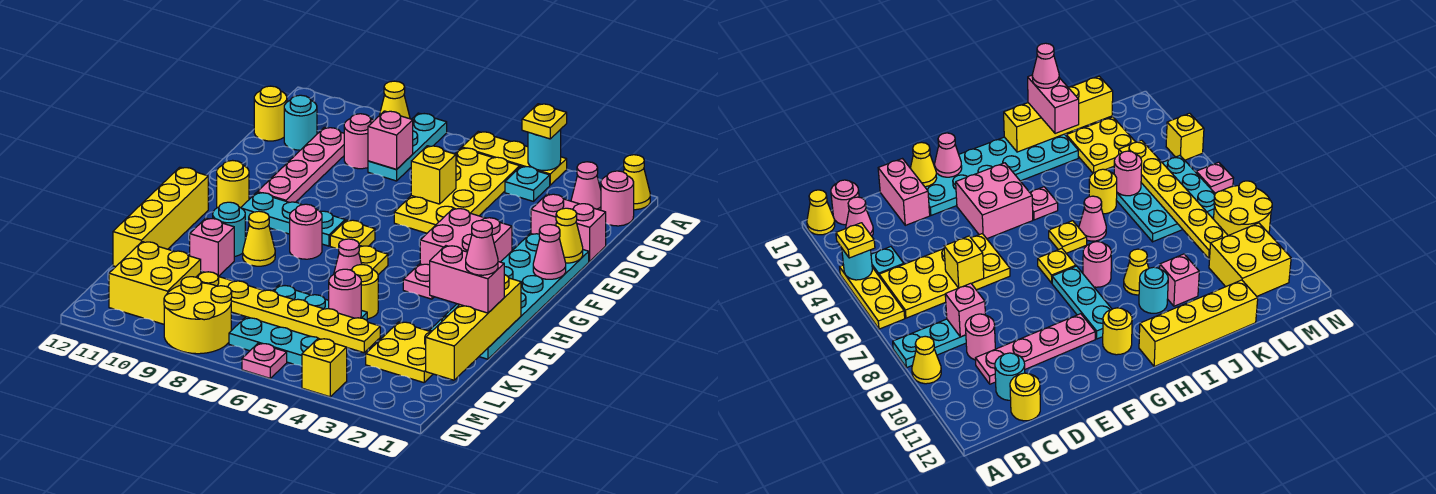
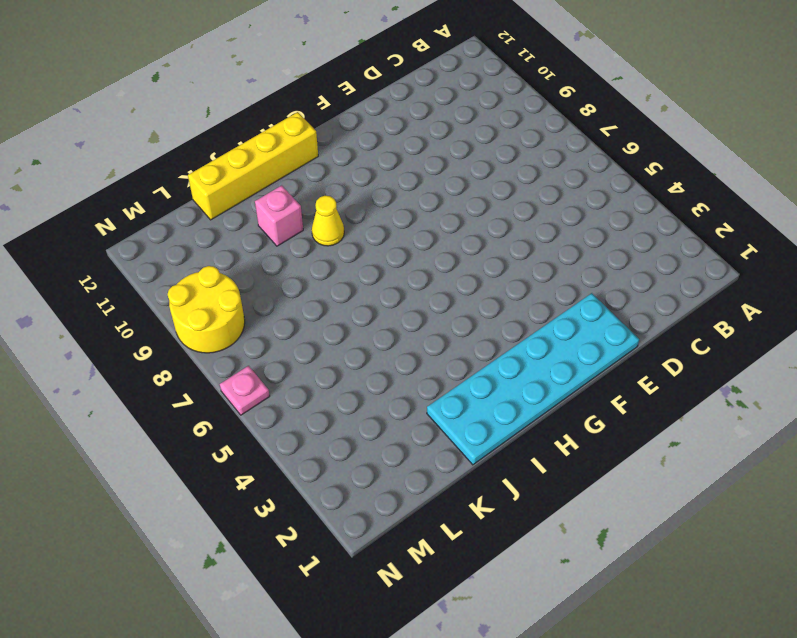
none -> yellow cone A1 level 1
none -> yellow plate A4:A6 level 1
none -> cyan plate A8:C8 level 1
none -> yellow cone A9 level 1

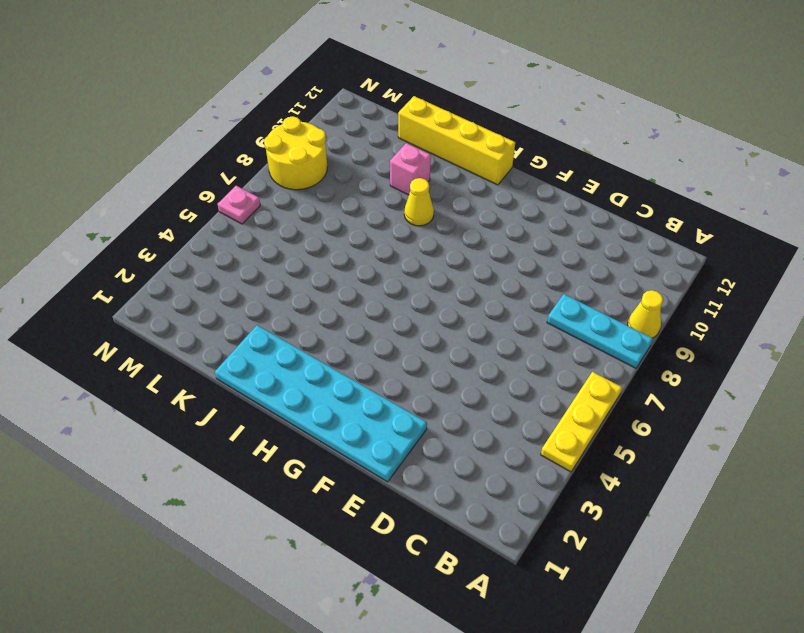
none -> yellow cone A1 level 1
none -> pink round brick B1 level 1
none -> pink cone B2 level 1
none -> cyan plate B4 level 1

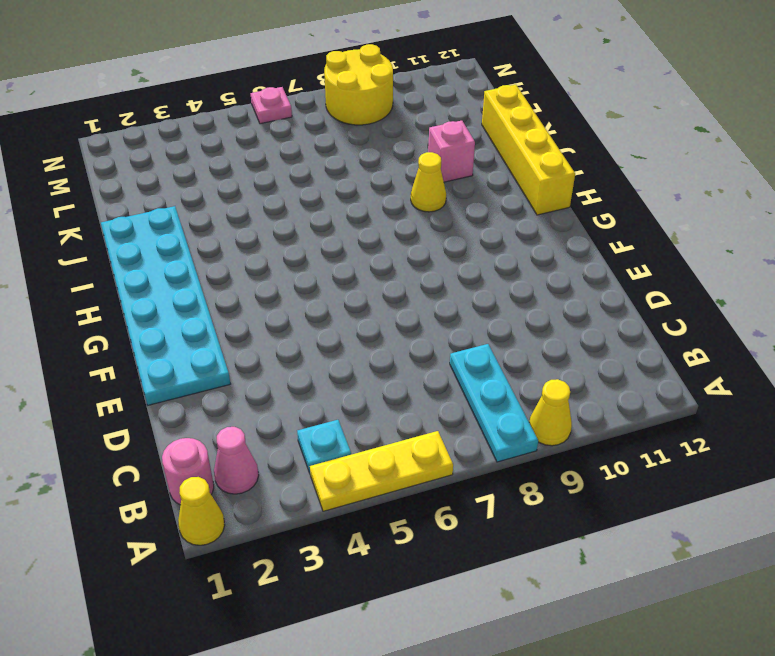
none -> yellow plate B5:E6 level 1
none -> pink round brick C9 level 1
none -> pink plate C10:F10 level 1
none -> cyan round brick C11 level 1

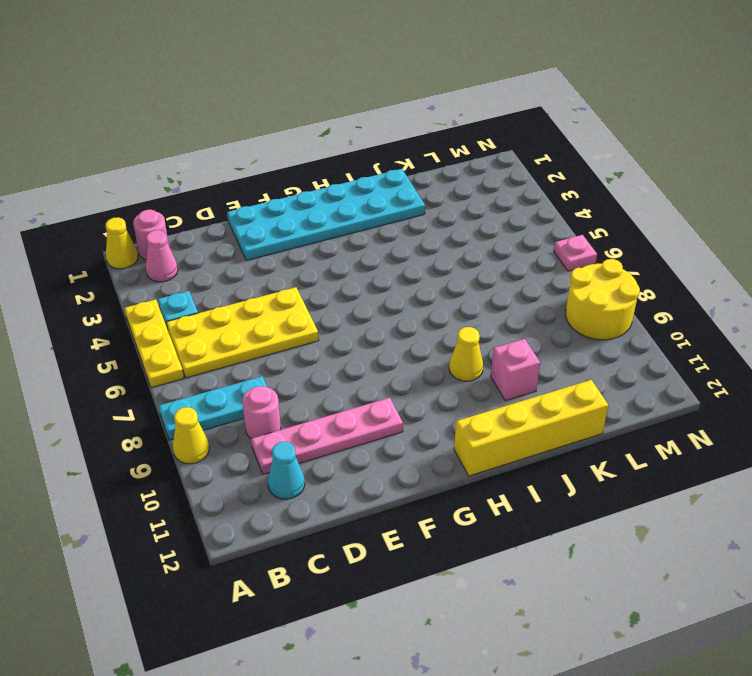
cyan cone C11 level 1 -> cyan round brick C11 level 1
none -> yellow round brick C12 level 1
none -> pink brick D1:D2 level 1
none -> pink brick F3:G4 level 1
none -> yellow plate G7 level 1

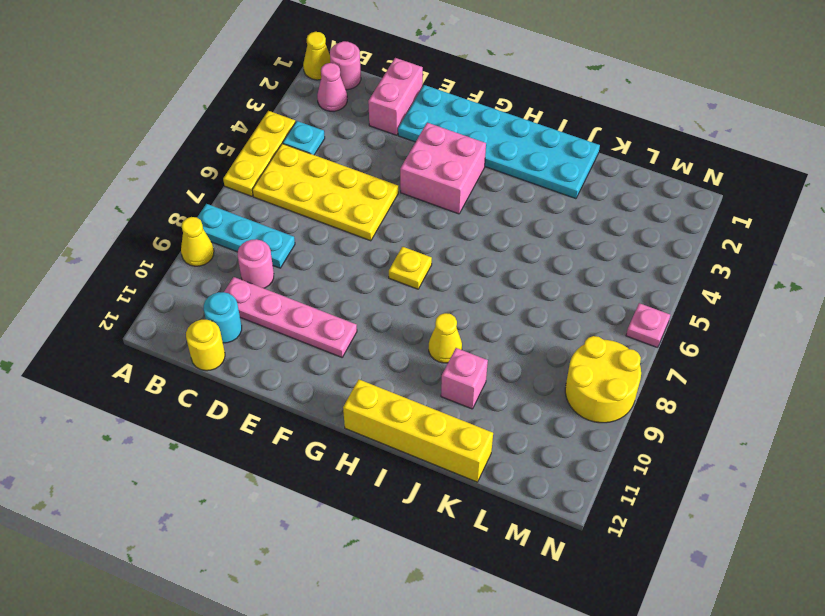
none -> cyan plate G8:G10 level 1
none -> yellow round brick G11 level 1
none -> pink plate H4 level 1
none -> yellow plate H6 level 1

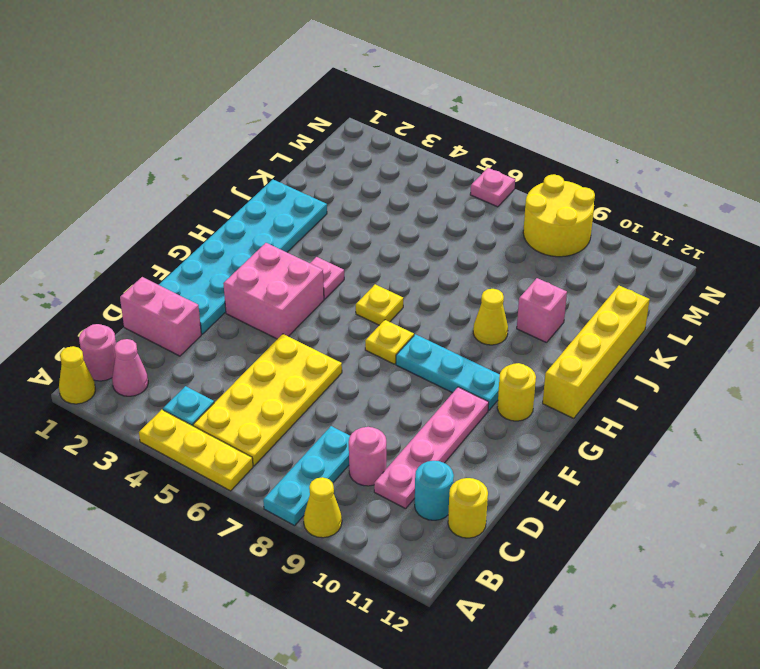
none -> pink round brick H8 level 1
none -> pink cone I6 level 1
none -> cyan round brick I10 level 1
none -> yellow round brick J5 level 1

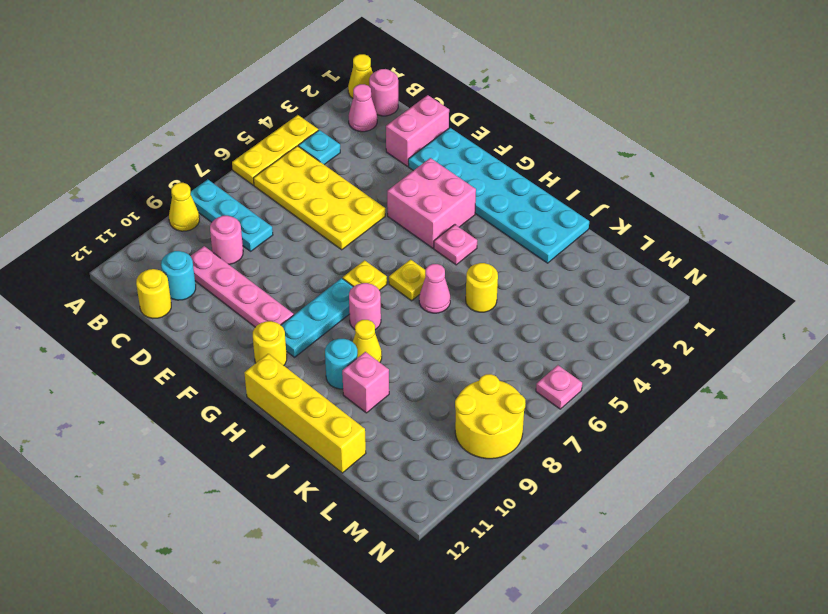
none -> yellow plate K2:L3 level 1
none -> cyan plate K5:M7 level 1
none -> yellow brick L10:M11 level 1
none -> yellow brick N4 level 1

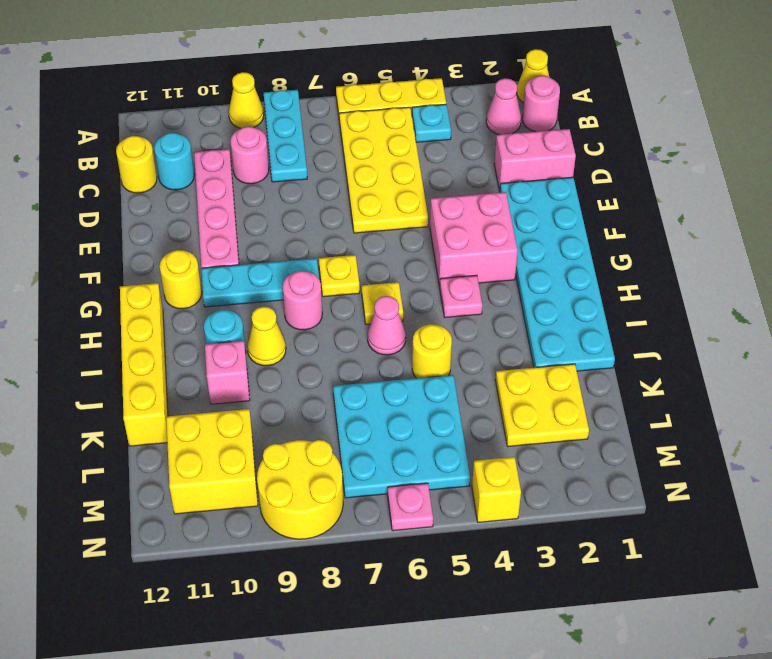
none -> cyan round brick A4 level 2
none -> pink brick C8 level 2
none -> yellow brick D6 level 2
none -> yellow cone E1 level 2

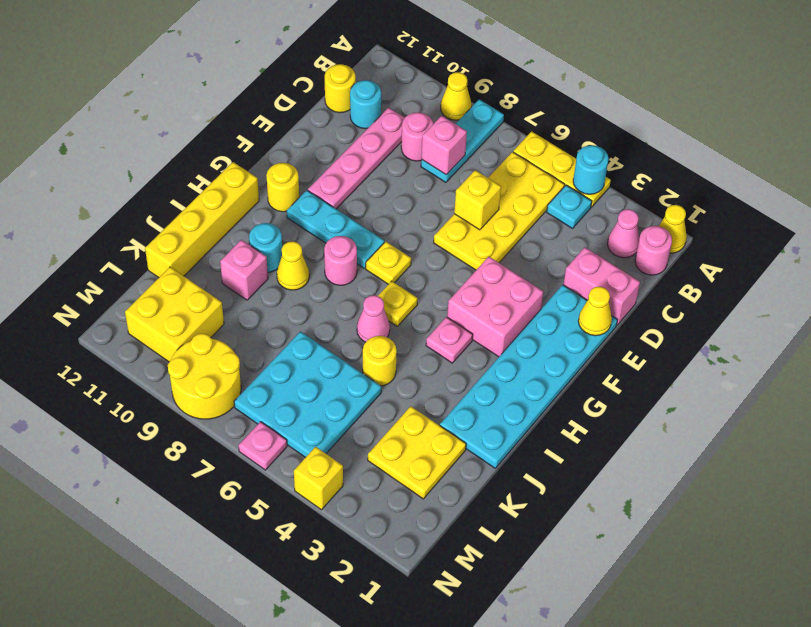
none -> pink cone F1 level 2
none -> yellow brick I1:L1 level 2
none -> pink round brick K5 level 2
none -> yellow plate L4:L9 level 2

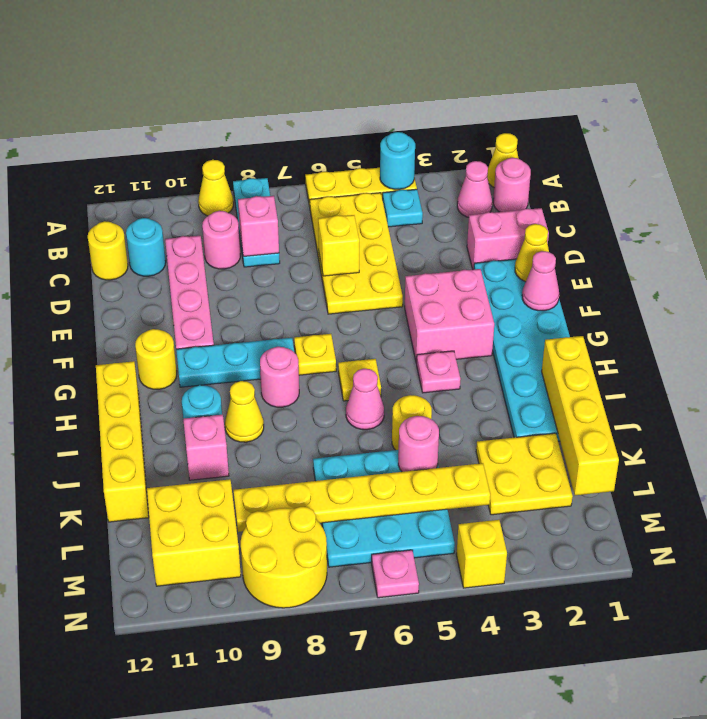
none -> yellow plate A4 level 3
none -> pink brick J1:J2 level 3
none -> pink cone J1 level 4

